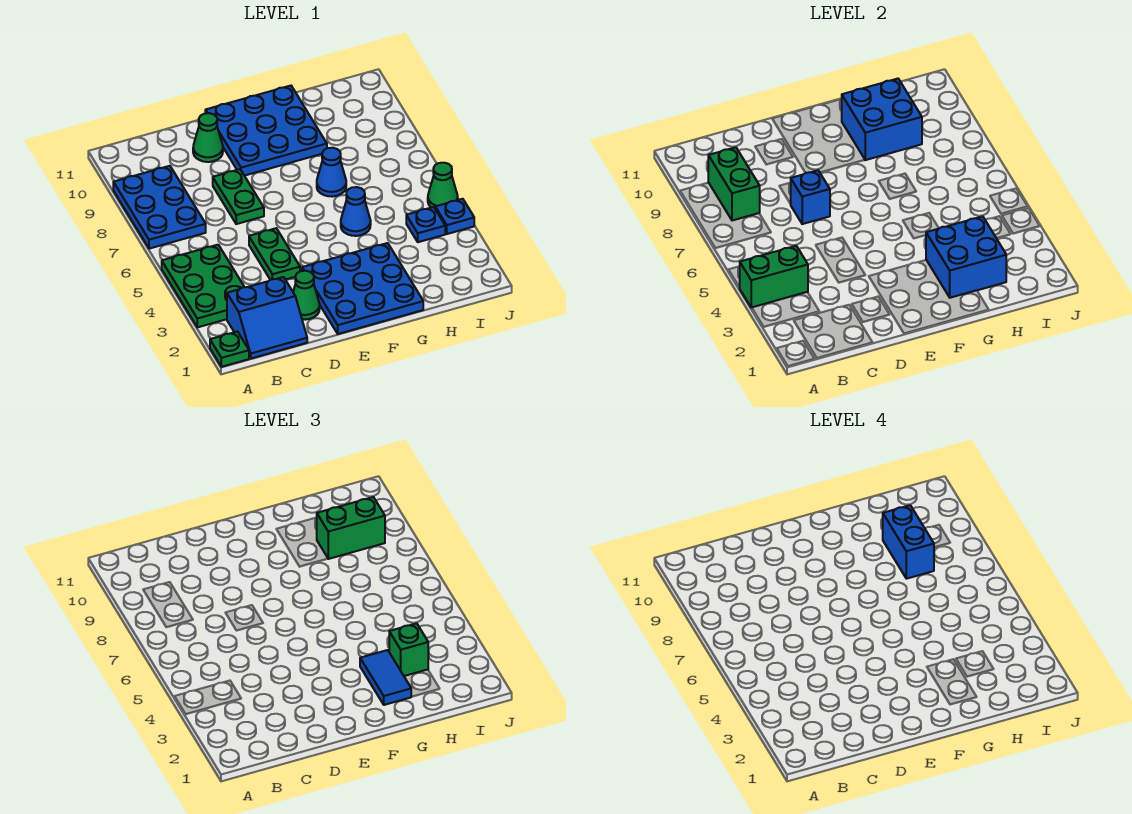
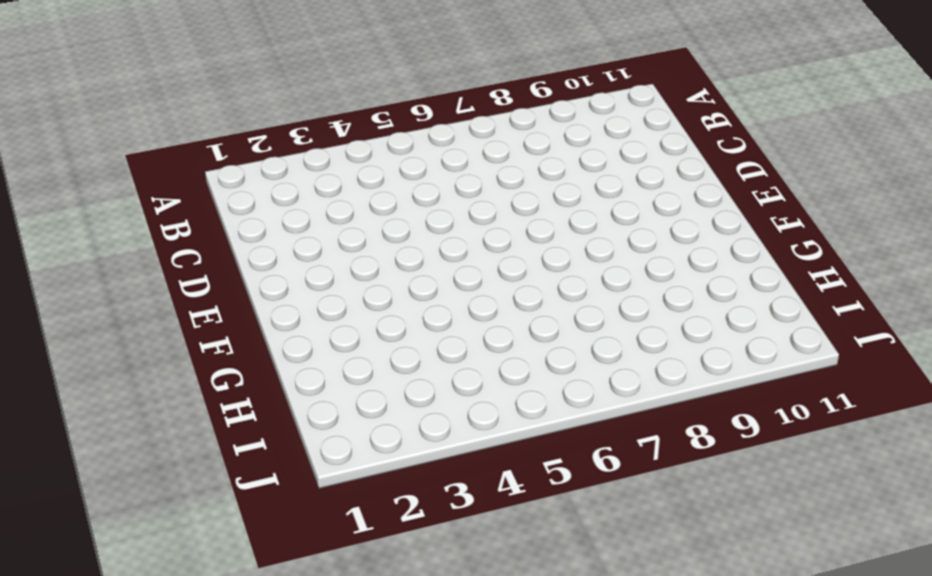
none -> green plate A1 level 1
none -> green plate A3:B5 level 1
none -> blue plate A7:B9 level 1

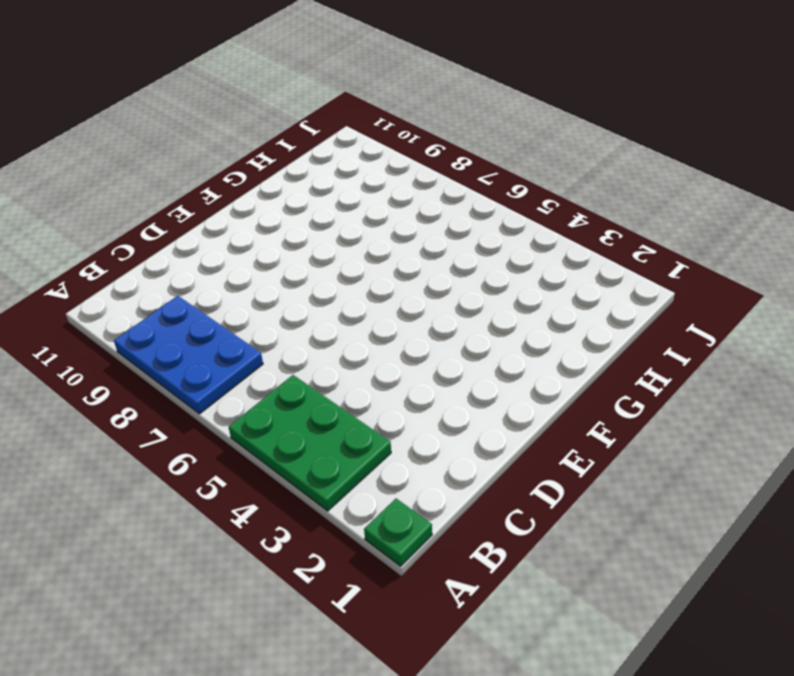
none -> blue slope B1:C2 level 1 top 2
none -> green cone D2 level 1
none -> green plate D4:D5 level 1

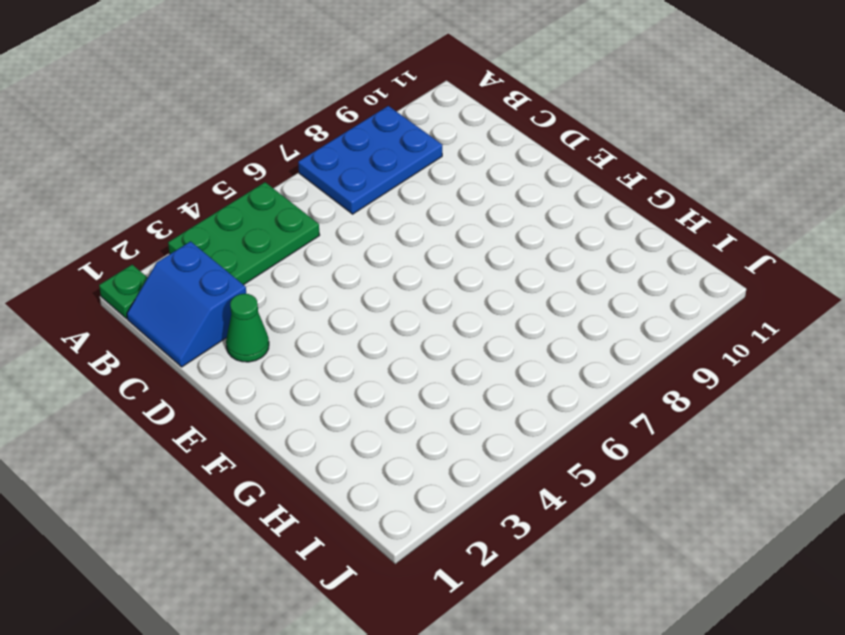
none -> green plate D4:D5 level 1
none -> green plate D7:D8 level 1
none -> green cone D10 level 1

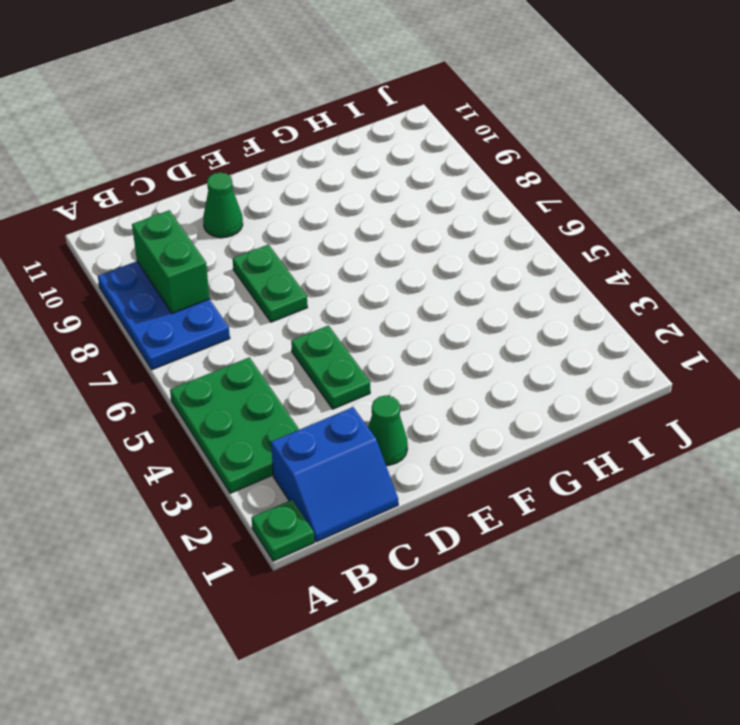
none -> blue plate E1:G3 level 1
none -> blue plate E9:G11 level 1
none -> blue cone G5 level 1

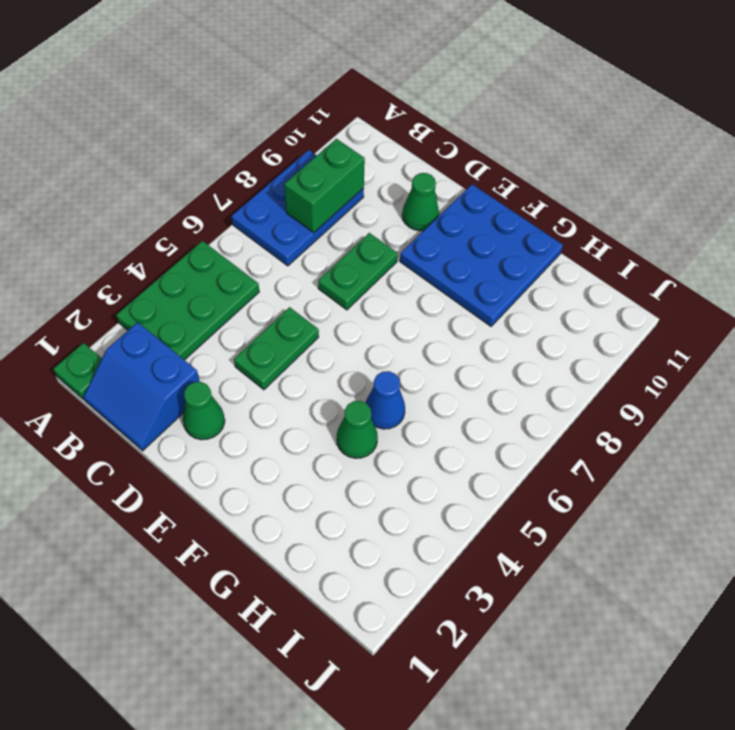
green cone G4 level 1 -> green cone J5 level 1
none -> blue plate E1:G3 level 1
none -> blue cone G7 level 1
none -> blue plate I4 level 1

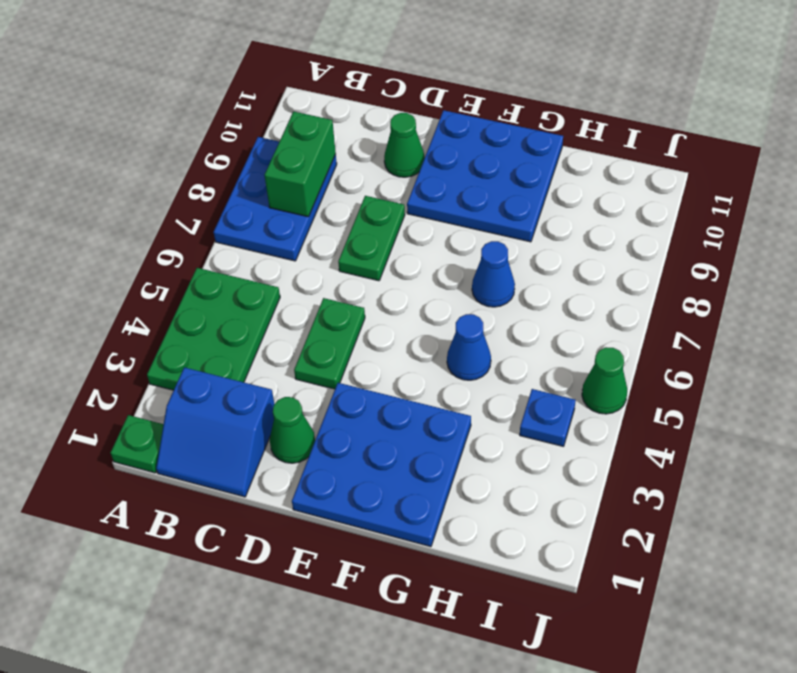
none -> blue plate J4 level 1
none -> green brick A4:B4 level 2
none -> blue brick D7 level 2

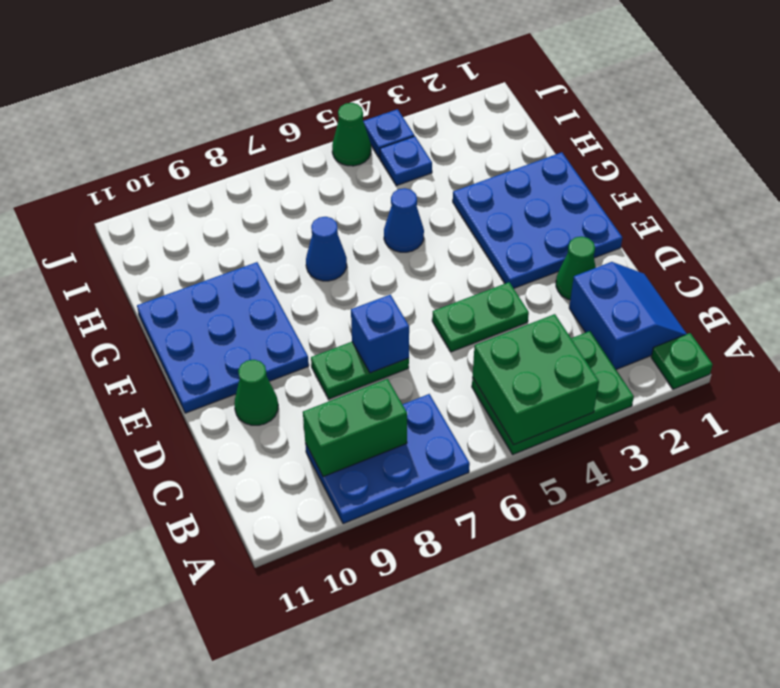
green brick A4:B5 level 2 -> green brick A4:B4 level 2
none -> blue brick G2:H3 level 2
none -> blue brick G9:H10 level 2
none -> blue tile G2:G3 level 3

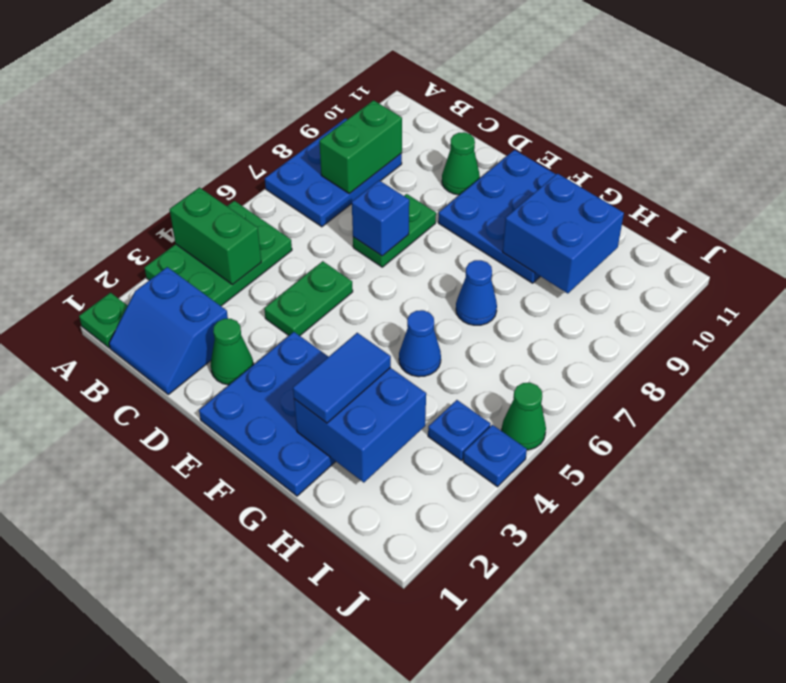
none -> green brick H3 level 3
none -> green brick H9:I9 level 3
none -> blue brick H8:H9 level 4

